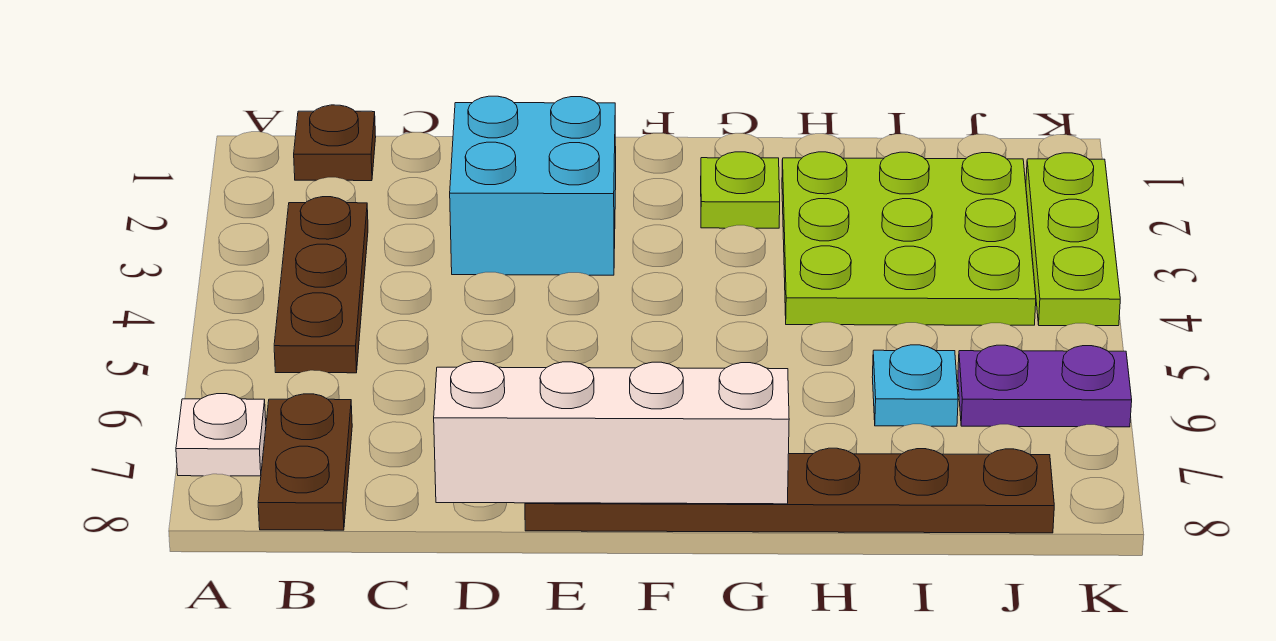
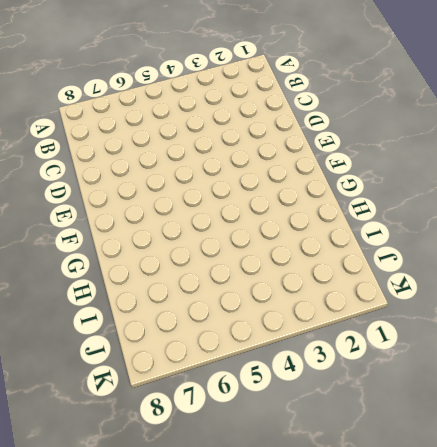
none -> white plate A7 level 1
none -> brown plate B1 level 1
none -> brown plate B3:B5 level 1

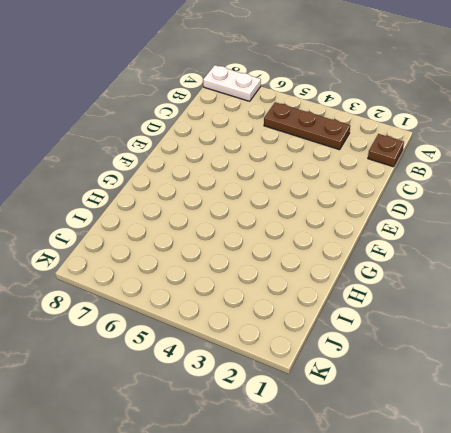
white plate A7:A8 level 1 -> white plate A7 level 1
none -> brown plate B7:B8 level 1
none -> cyan brick D2:E3 level 1
none -> brown plate E8:J8 level 1

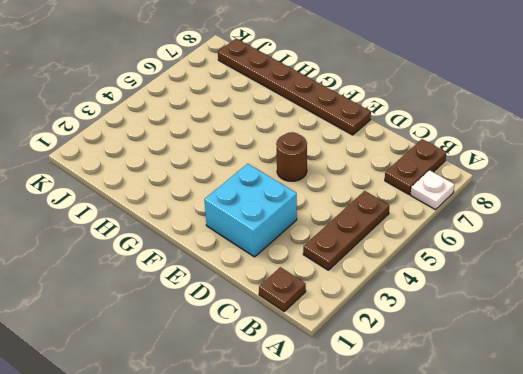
brown round brick E5 level 1 -> none
none -> lime plate G2 level 1
none -> lime plate H2:J4 level 1
none -> cyan plate I6 level 1

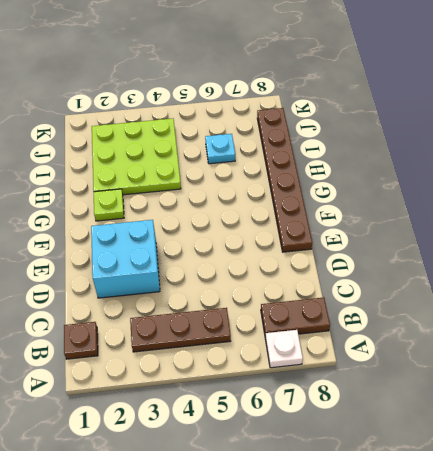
none -> purple plate J6:K6 level 1
none -> lime plate K2:K4 level 1
none -> white brick D8:G8 level 2

